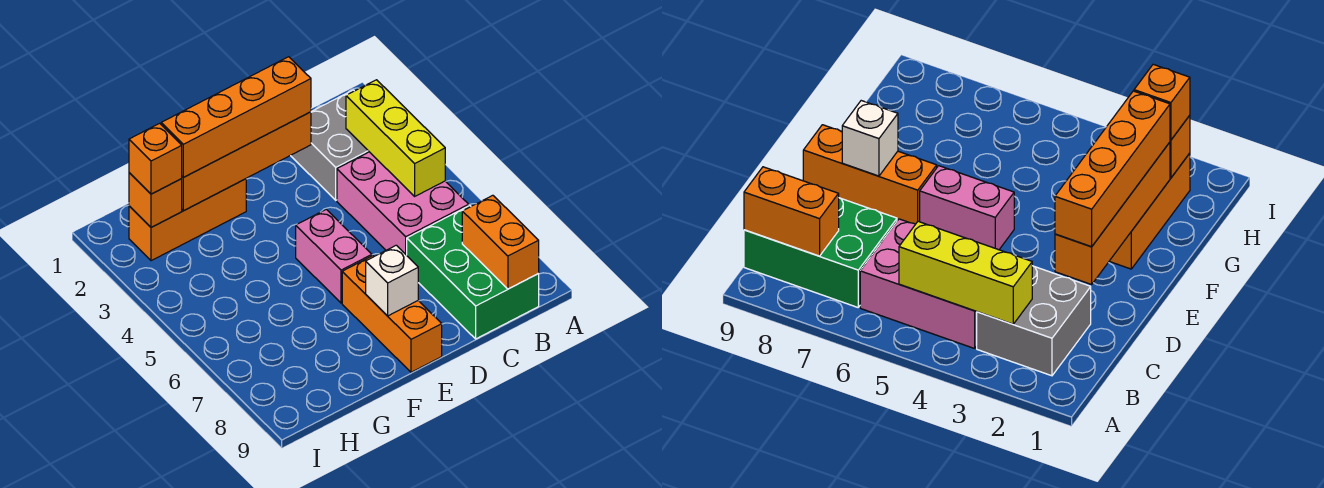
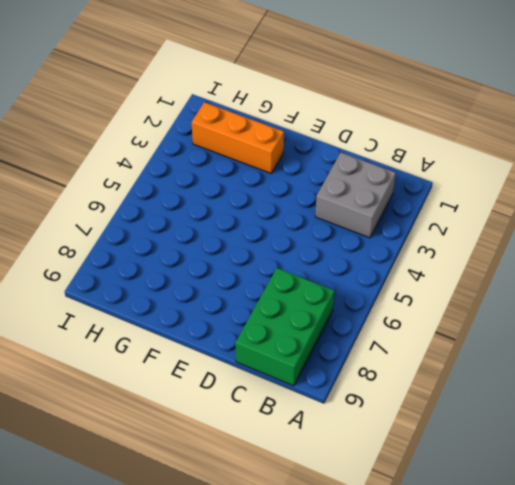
none -> pink brick B4:C6 level 1
none -> pink brick E5:E6 level 1
none -> orange brick E7:E9 level 1

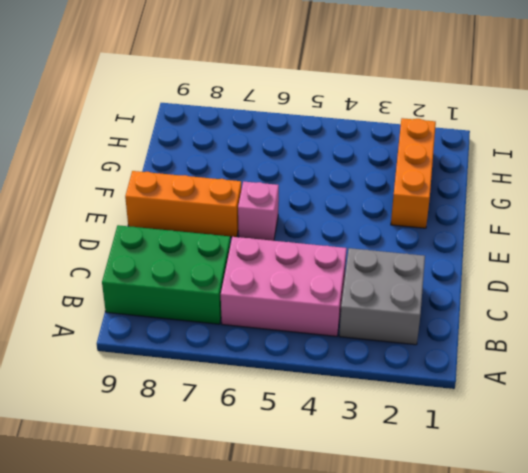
pink brick E6 level 1 -> pink brick E5:E6 level 1
none -> yellow brick B3:B5 level 2
none -> orange brick B8:B9 level 2
none -> orange brick D2:G2 level 2

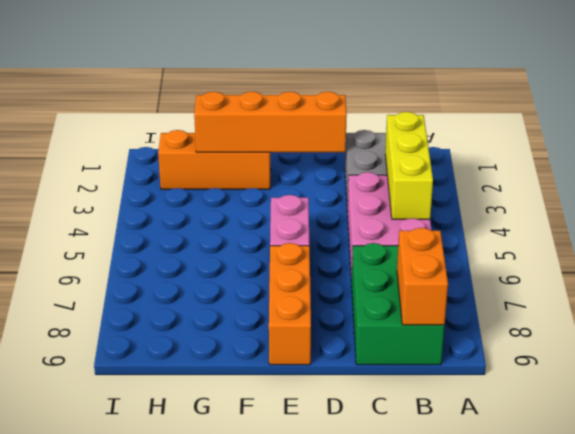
none -> white brick E8 level 2
none -> orange brick H2 level 2
none -> orange brick D2:G2 level 3

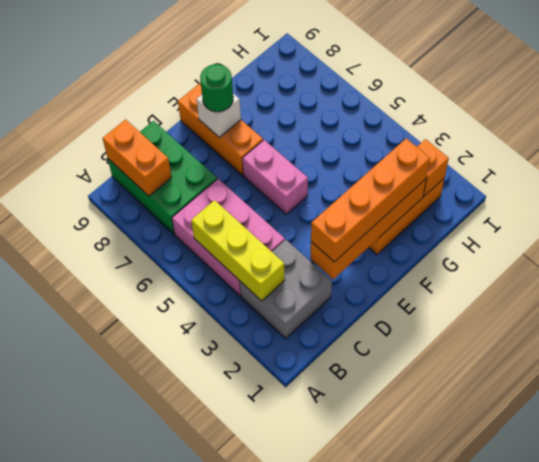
green round brick E8 level 3 -> none
none -> orange brick H2 level 3

